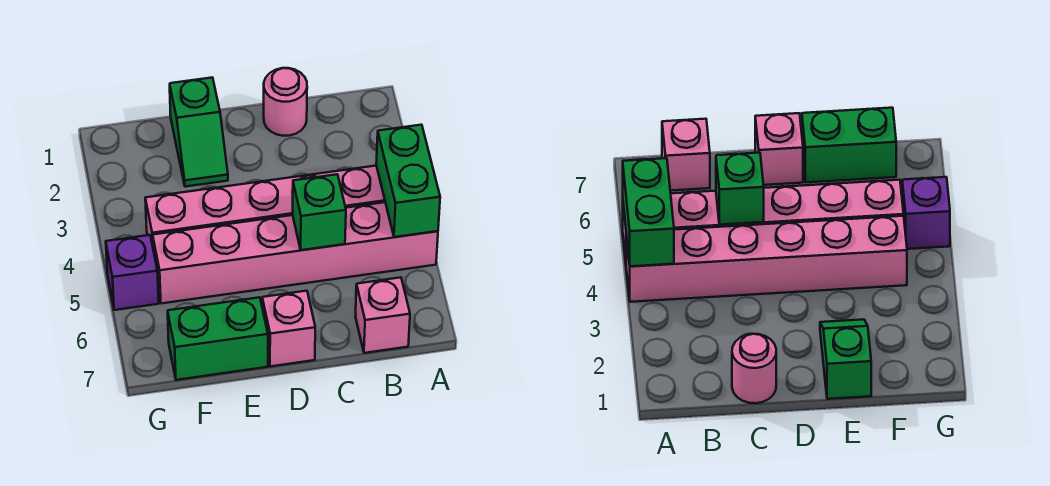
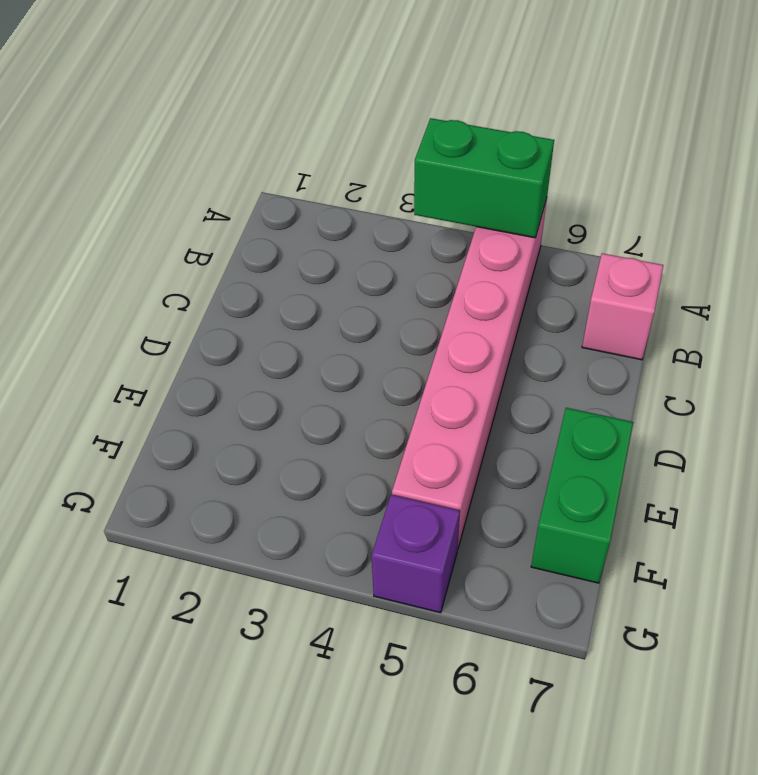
none -> pink brick A4:F4 level 1
none -> pink round brick C1 level 1

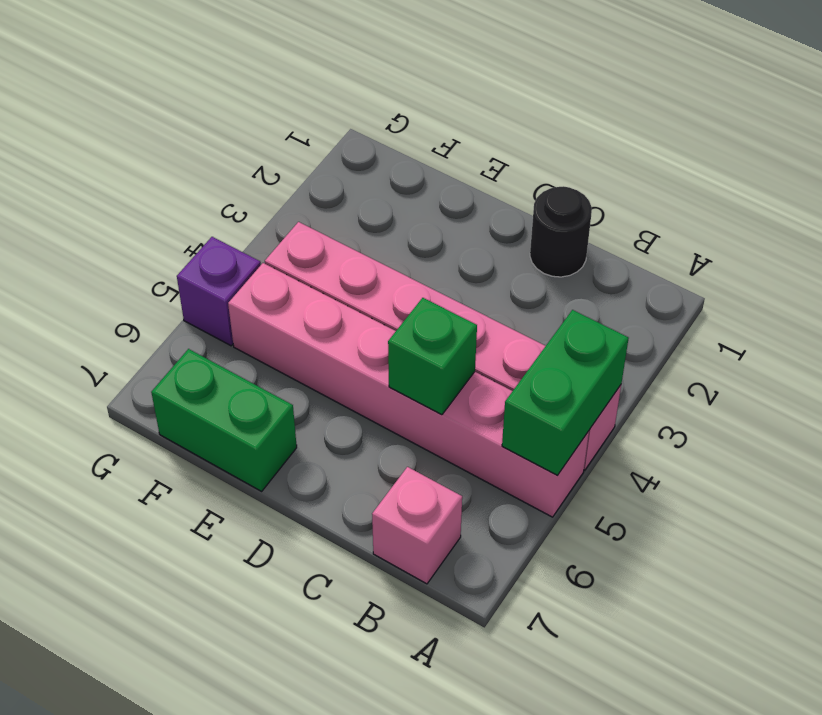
black round brick C1 level 1 -> pink round brick C1 level 1
none -> pink brick D7 level 1
none -> green slope E1:E2 level 1 top 1

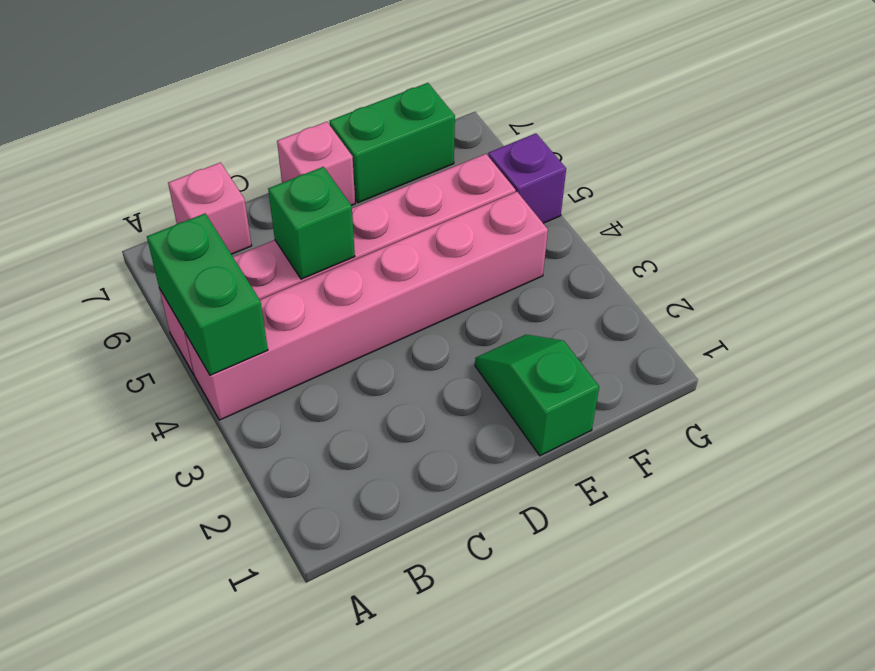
none -> pink round brick C1 level 1

